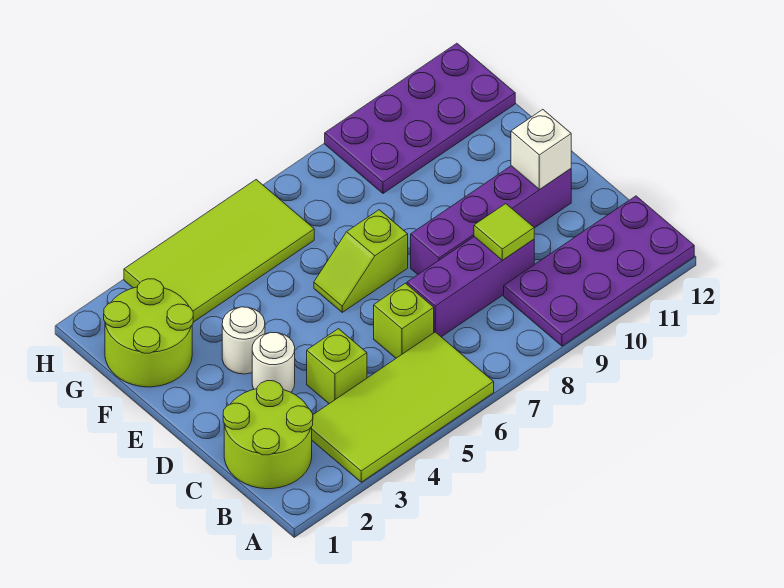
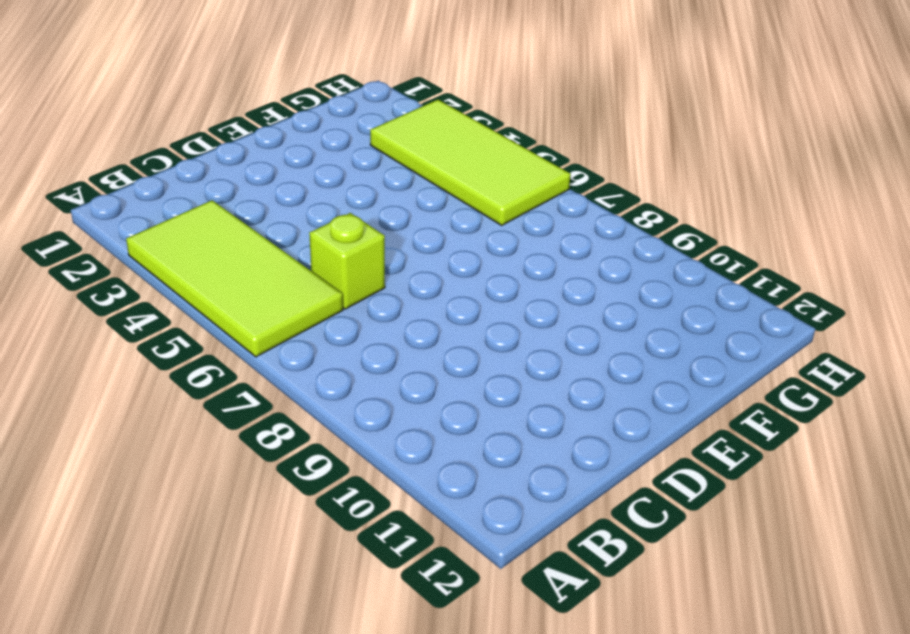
none -> purple plate A9:B12 level 1
none -> lime round brick B1:C2 level 1
none -> lime brick C4 level 1

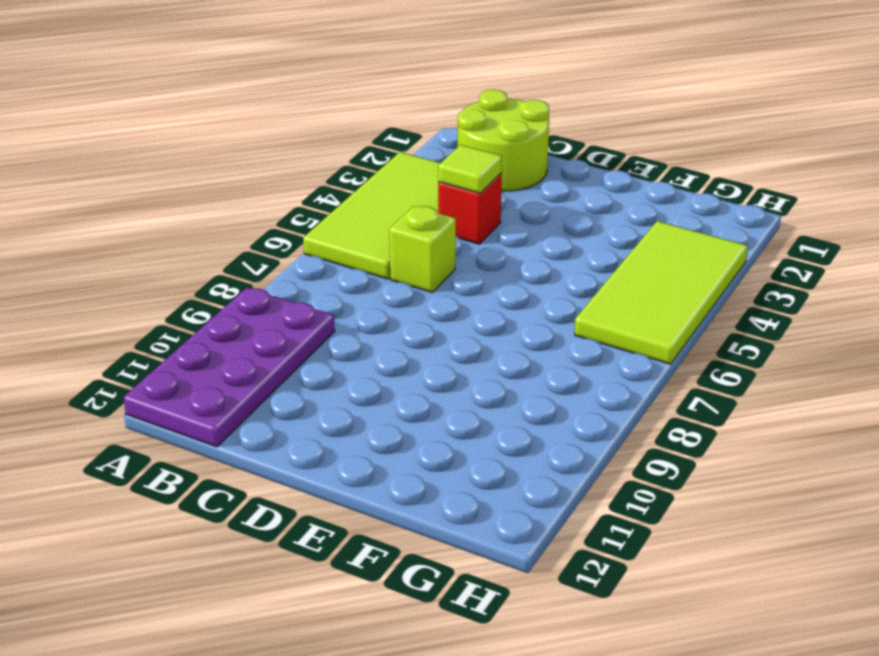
red brick C4 level 1 -> lime brick C4 level 1
lime tile C4 level 2 -> lime tile C9 level 2
none -> purple brick C7:C9 level 1
none -> white round brick D3 level 1
none -> purple brick D8:D11 level 1

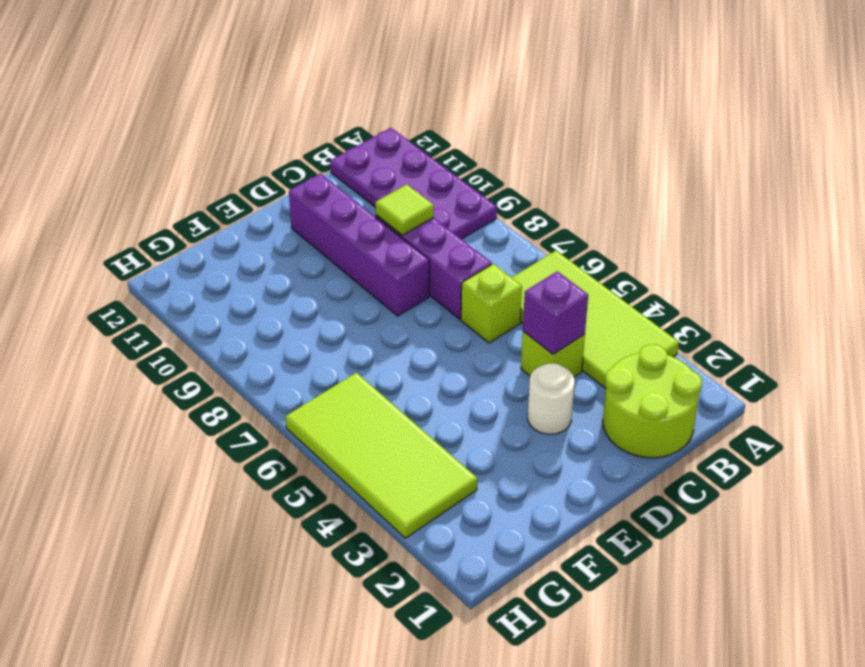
purple brick C4 level 2 -> none
none -> white round brick E3 level 1
none -> lime slope E6:E7 level 1 top 7
none -> lime round brick F1:G2 level 1

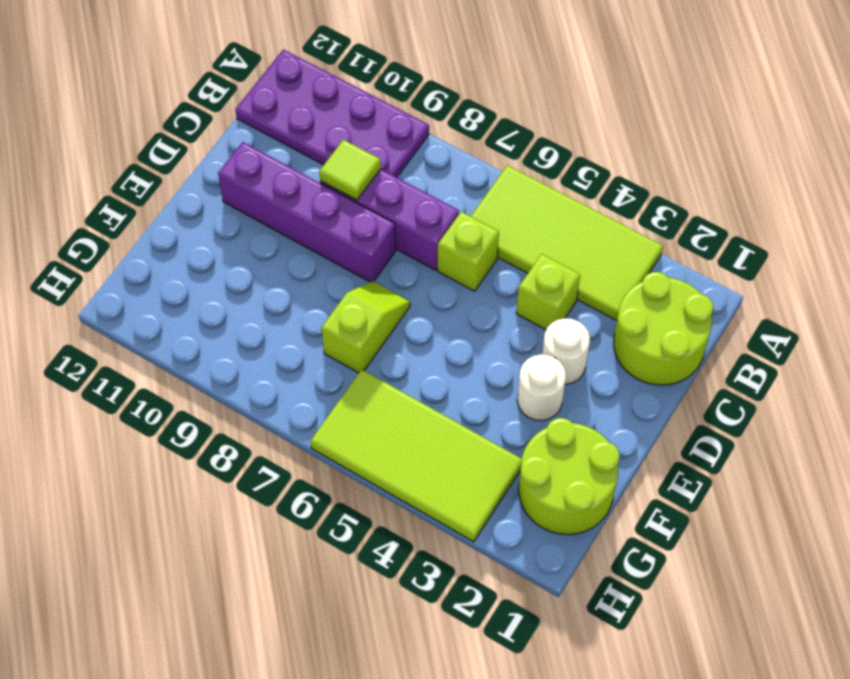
lime slope E7:F7 level 1 top F -> lime slope E6:E7 level 1 top 7
none -> purple plate G9:H12 level 1
none -> white brick D11 level 2

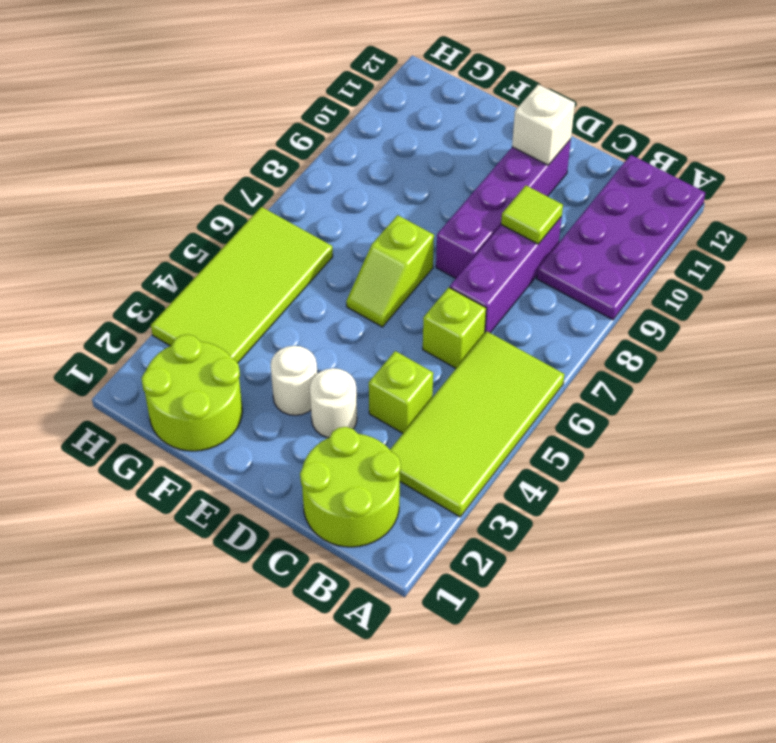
none -> purple plate G9:H12 level 1

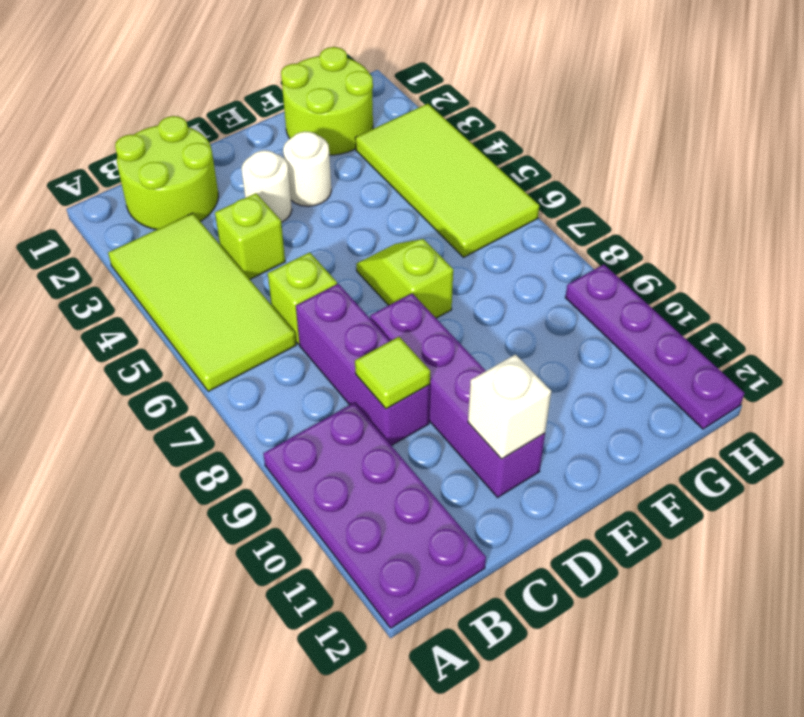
purple plate H9:H12 level 1 -> purple plate G9:H12 level 1

